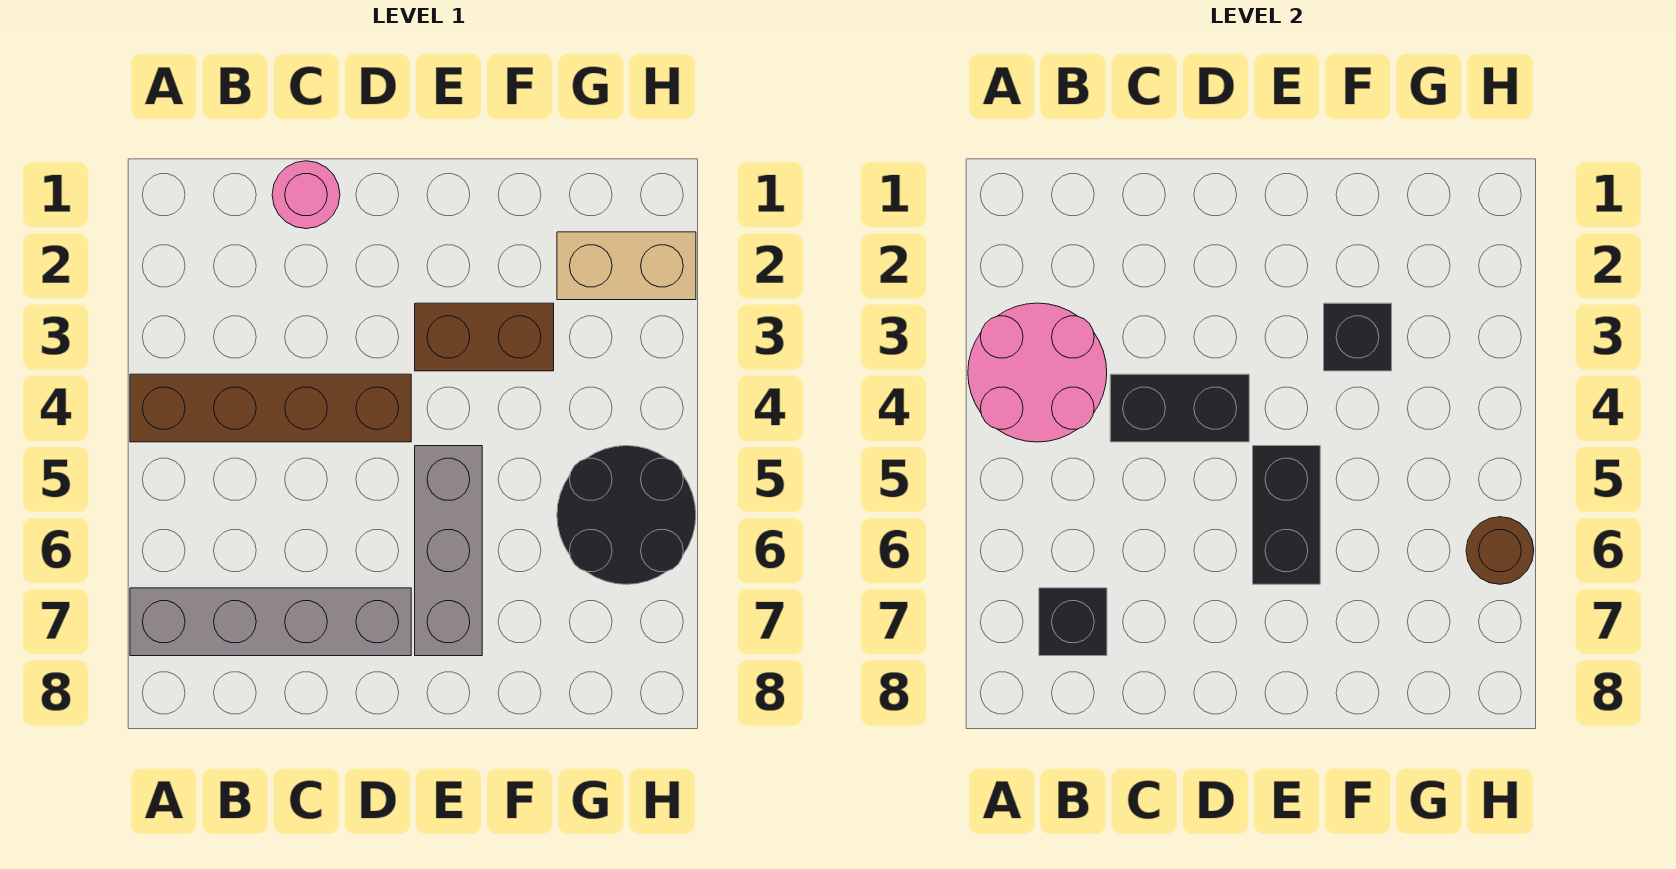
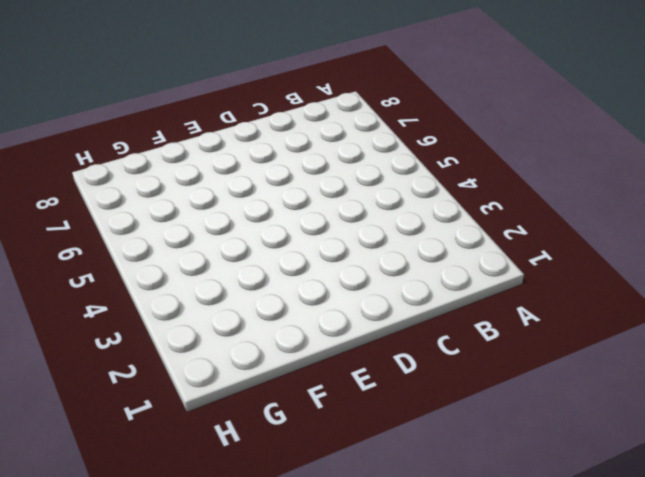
none -> brown brick A4:D4 level 1
none -> grey brick A7:D7 level 1
none -> pink round brick C1 level 1

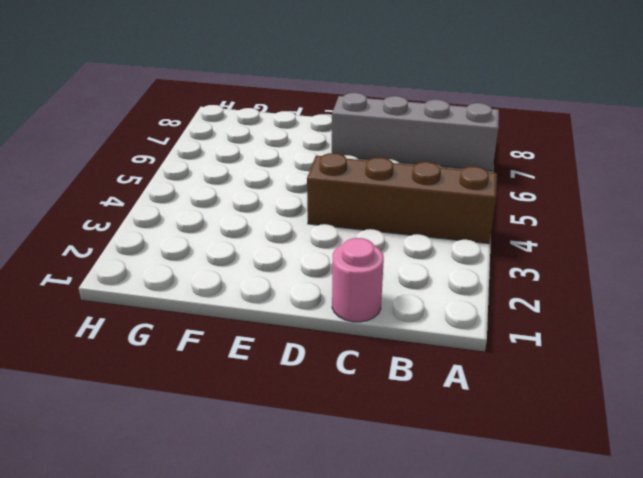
none -> brown brick E3:F3 level 1
none -> grey brick E5:E7 level 1
none -> tan brick G2:H2 level 1

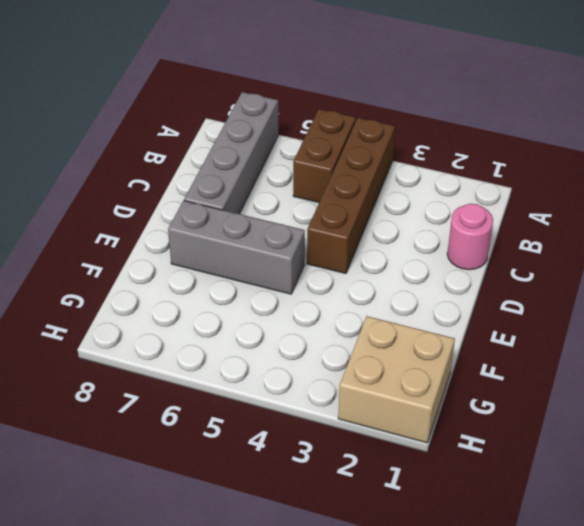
brown brick A5:B5 level 1 -> brown brick E3:F3 level 1
tan brick G1:H2 level 1 -> tan brick G2:H2 level 1
none -> black round brick G5:H6 level 1
none -> pink round brick A3:B4 level 2
none -> black brick B7 level 2

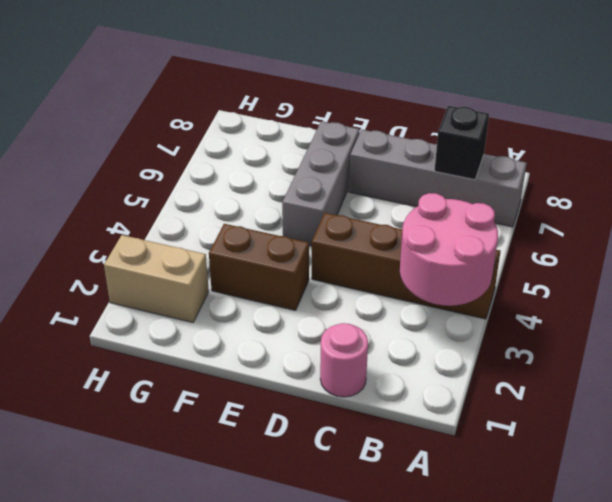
none -> black round brick G5:H6 level 1
none -> black brick C4:D4 level 2
none -> black brick E5:E6 level 2

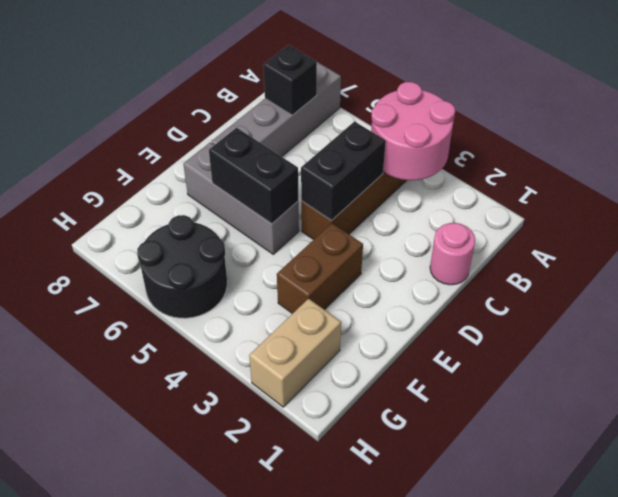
none -> black brick F3 level 2
none -> brown round brick H6 level 2

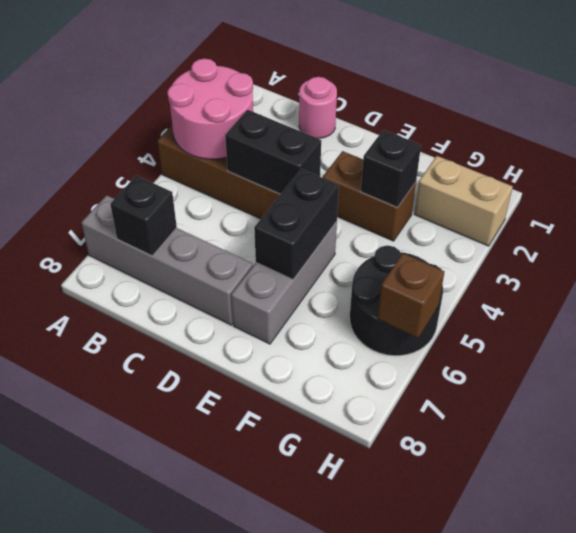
brown brick H6 level 2 -> brown round brick H6 level 2

